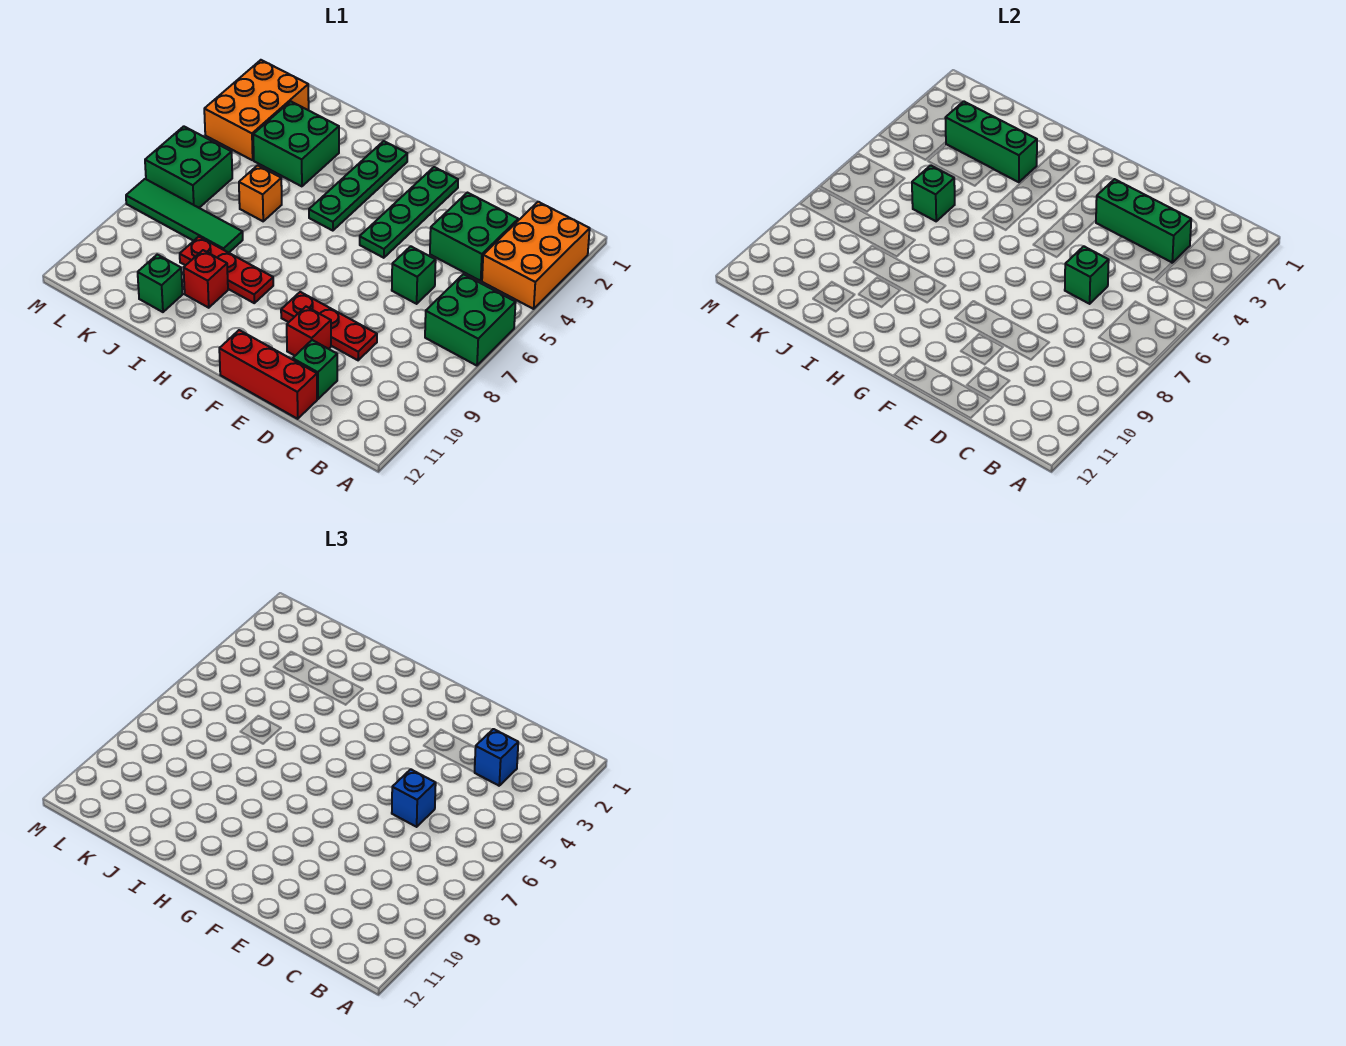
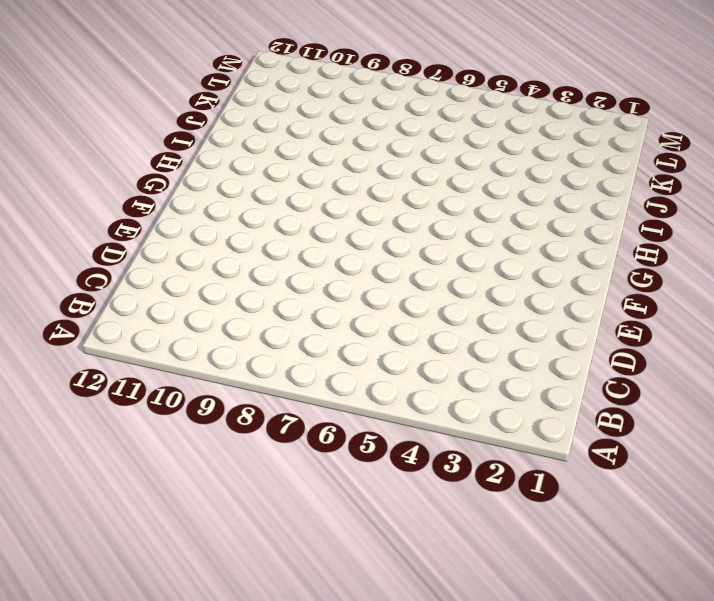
none -> orange brick A2:B4 level 1
none -> green brick A6:B7 level 1
none -> green brick C3:D4 level 1

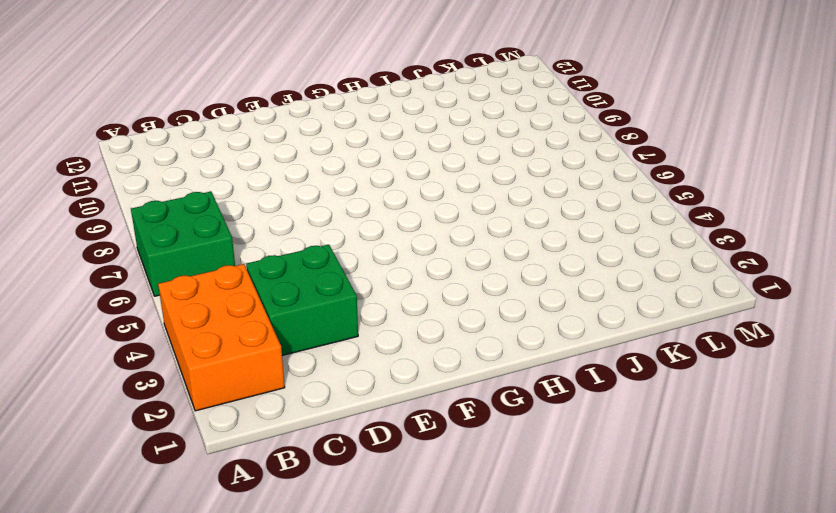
none -> green brick D6 level 1
none -> red plate D9:F9 level 1
none -> green brick D11 level 1

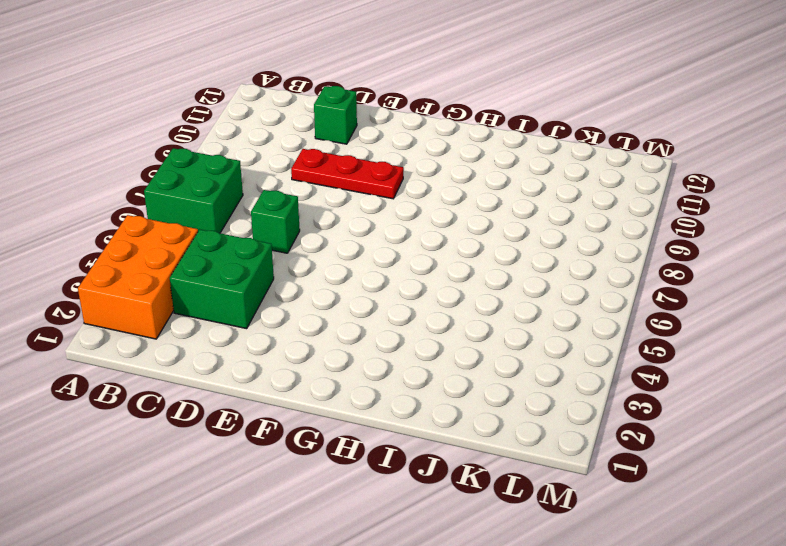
none -> red brick D12:F12 level 1
none -> red brick E10 level 1
none -> green plate F2:F5 level 1

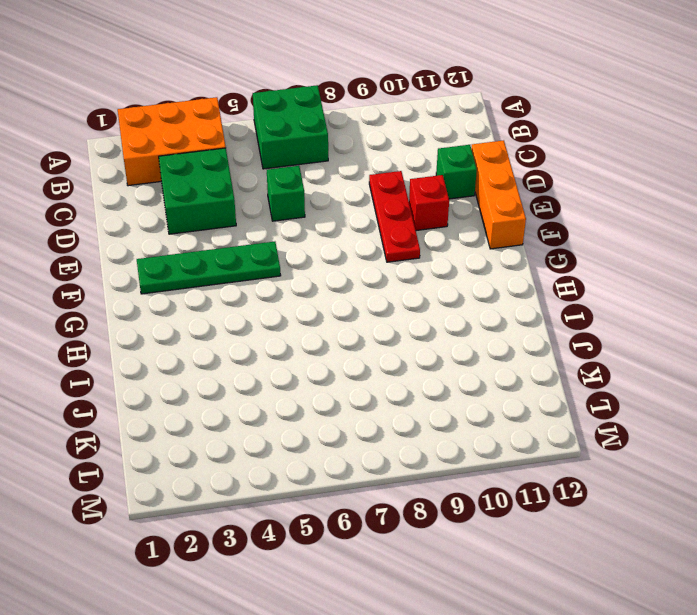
orange brick D12:F12 level 1 -> red brick D12:F12 level 1
none -> green plate H2:H5 level 1
none -> red plate H9:J9 level 1
none -> red brick I10 level 1

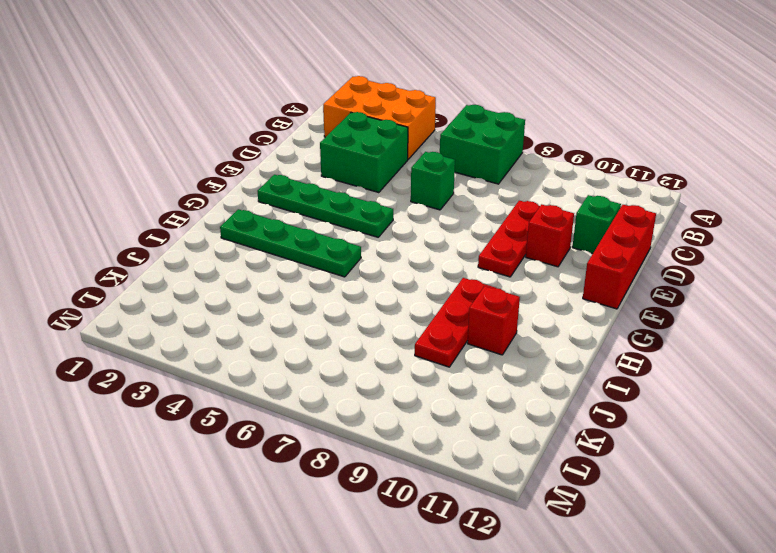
none -> green brick J3:K4 level 1
none -> orange brick J6 level 1
none -> green tile J8:M8 level 1

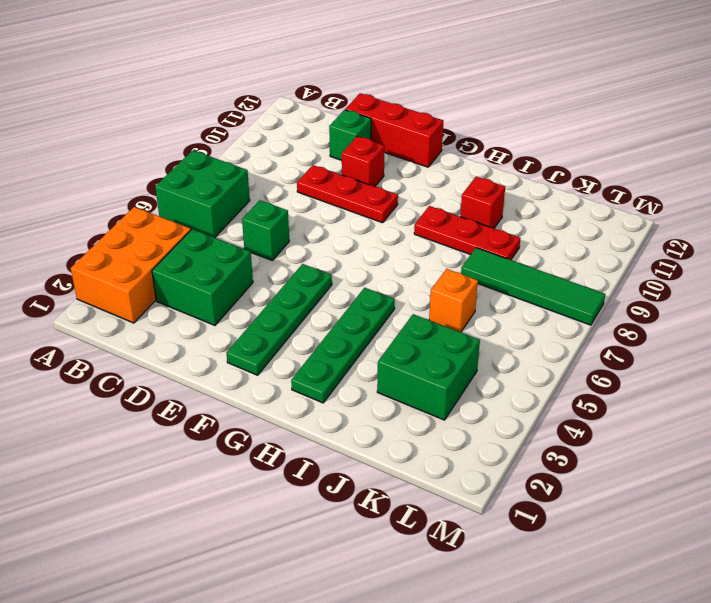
none -> green brick J11 level 1
none -> orange brick L2:M4 level 1
none -> green brick L6:M7 level 1

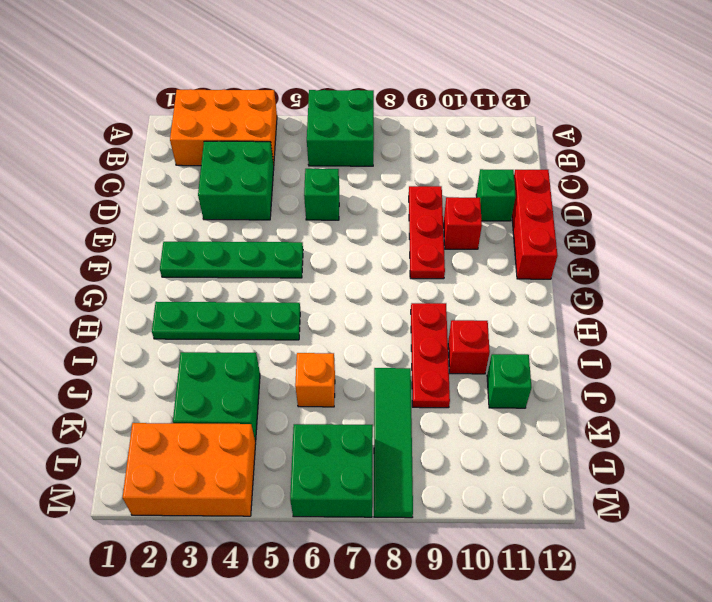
none -> green brick C3:E3 level 2
none -> green brick D6 level 2
none -> green brick I3:K3 level 2

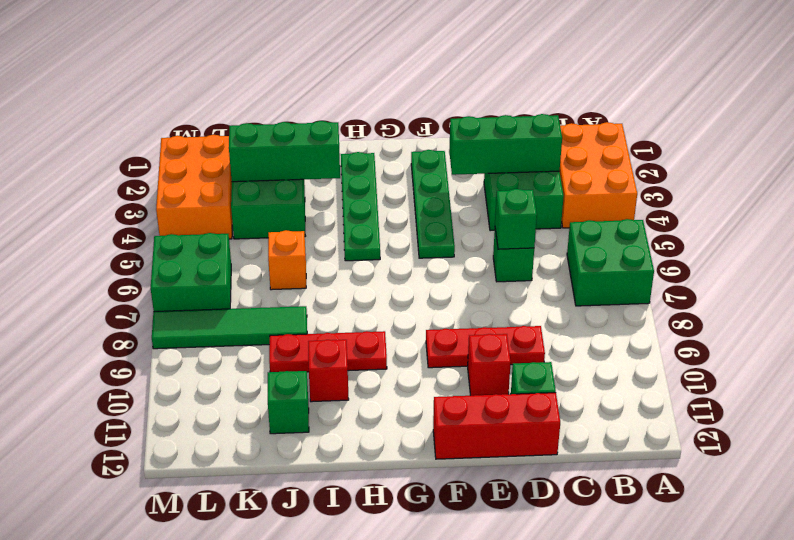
none -> green brick J6 level 2
none -> blue brick C3 level 3
none -> blue brick D6 level 3

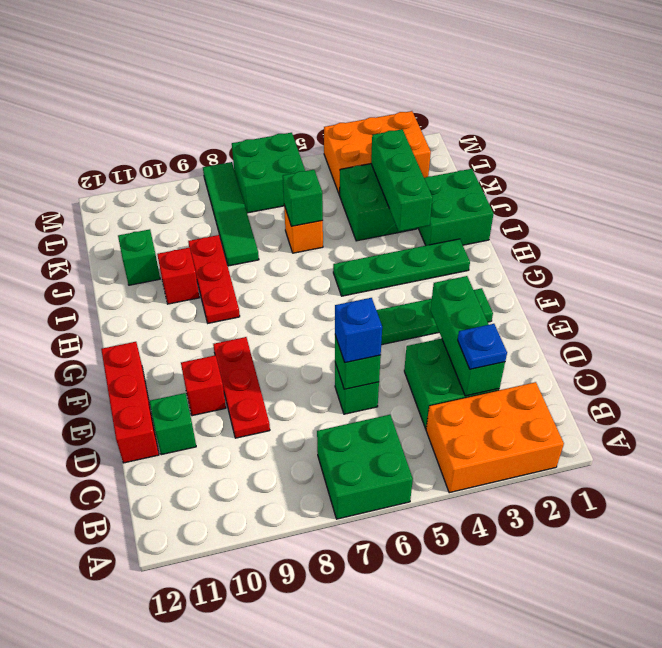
blue plate C3 level 3 -> blue brick C3 level 3
green brick I1:J2 level 1 -> none

